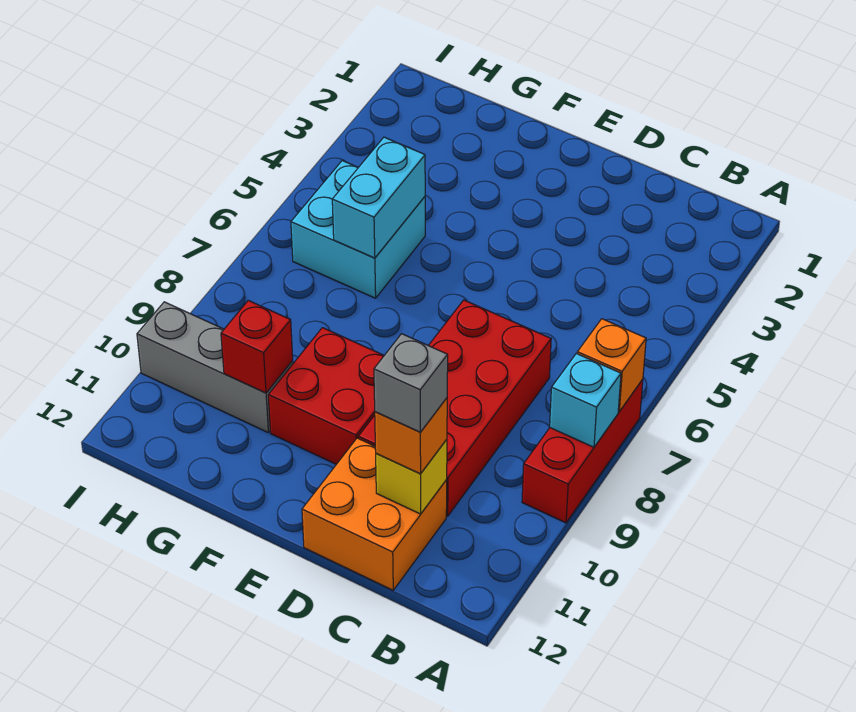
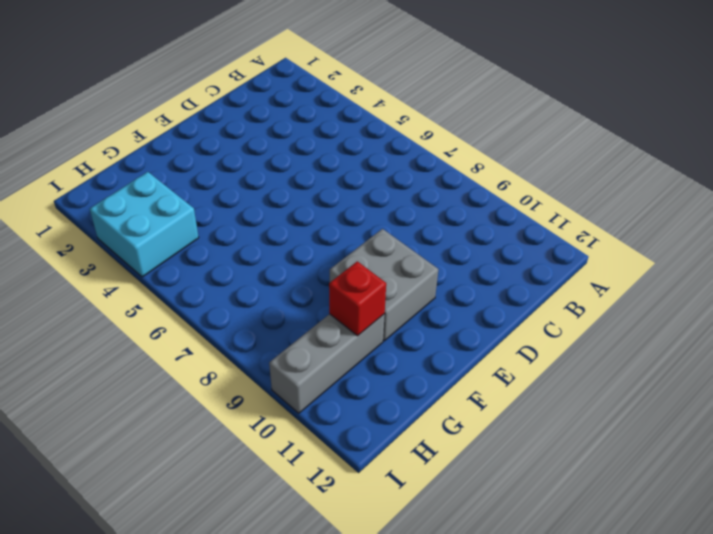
grey brick E9:F10 level 1 -> red brick E9:F10 level 1
cyan brick H3:I4 level 1 -> cyan brick G5:H6 level 1
none -> red brick A7:A9 level 1
none -> red brick C7:D10 level 1
none -> orange brick C11:D12 level 1

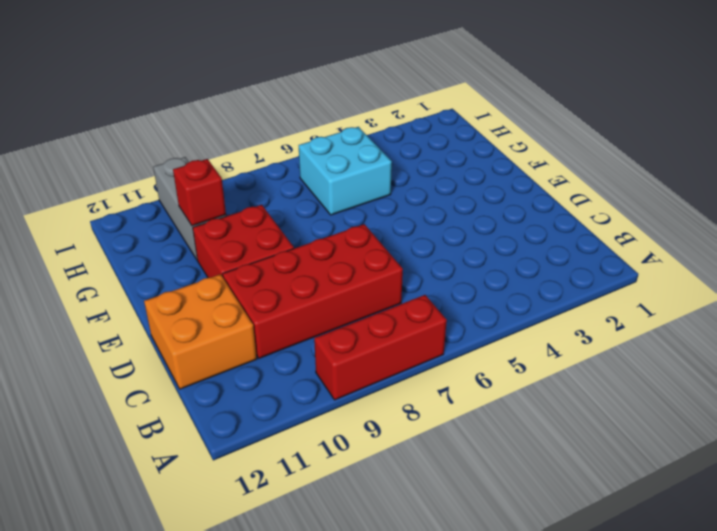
none -> orange brick A7 level 2
none -> cyan brick A8 level 2
none -> yellow brick C11 level 2

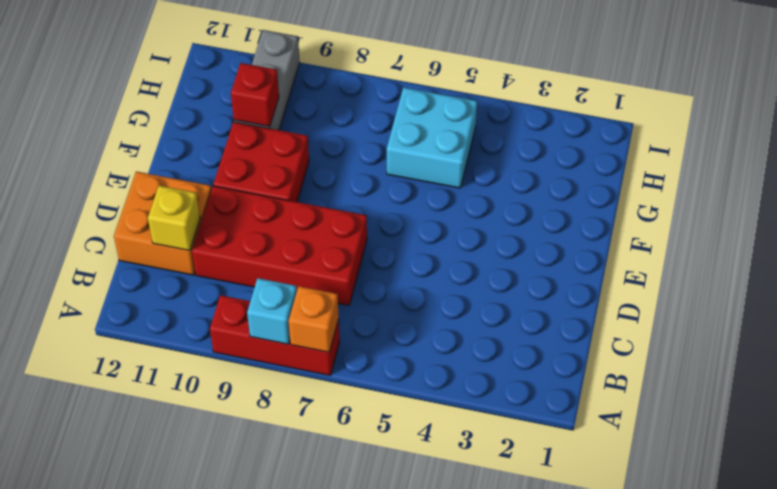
none -> cyan brick G5:G6 level 2
none -> orange brick C11 level 3
none -> grey brick C11 level 4

